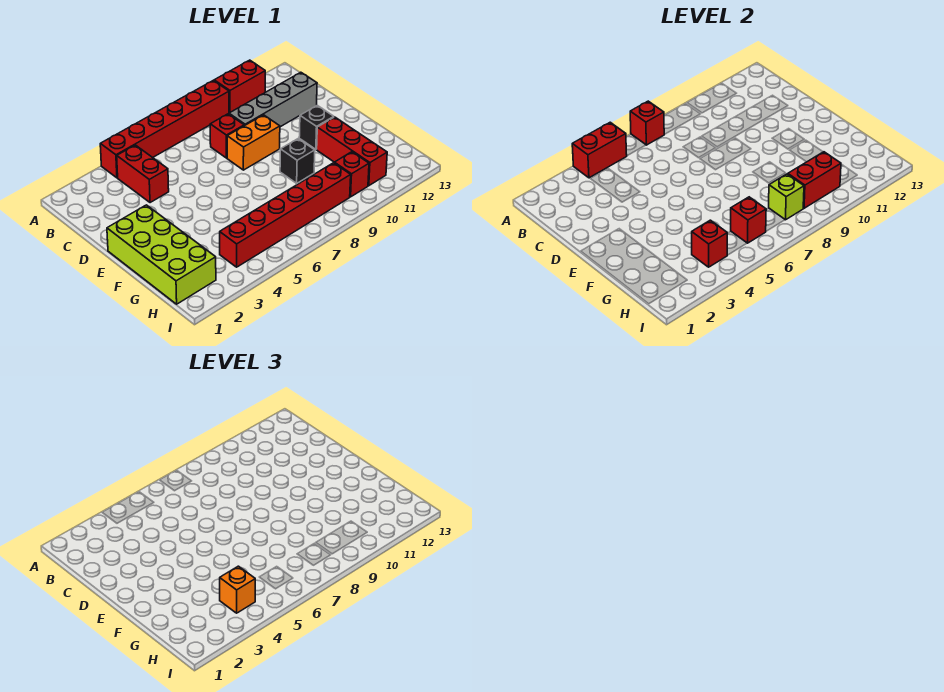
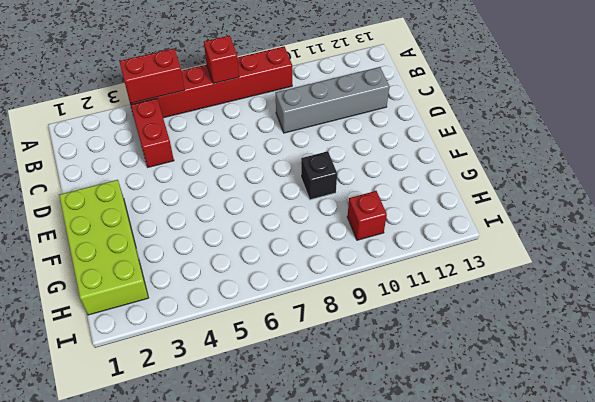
none -> red brick A10:A11 level 1
none -> red brick C8 level 1
none -> orange brick D8:D9 level 1

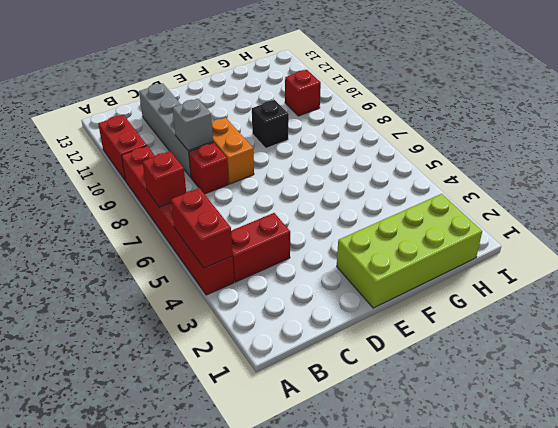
grey brick C9 level 2 -> none
none -> black brick E11 level 1
none -> red brick F11:H11 level 1
none -> red brick H4:H9 level 1

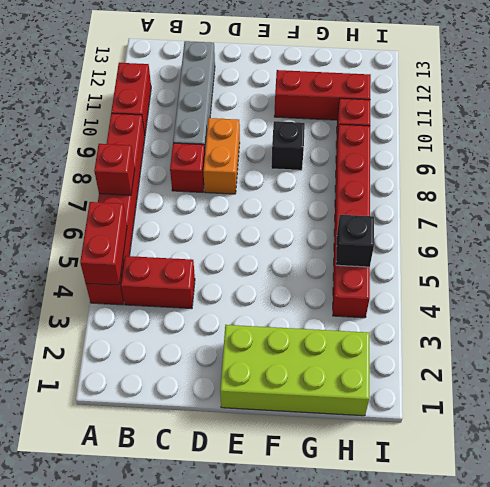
black brick H5 level 2 -> black brick E11 level 1
none -> red brick H4 level 2
none -> red brick H6 level 2
none -> lime brick H8 level 2

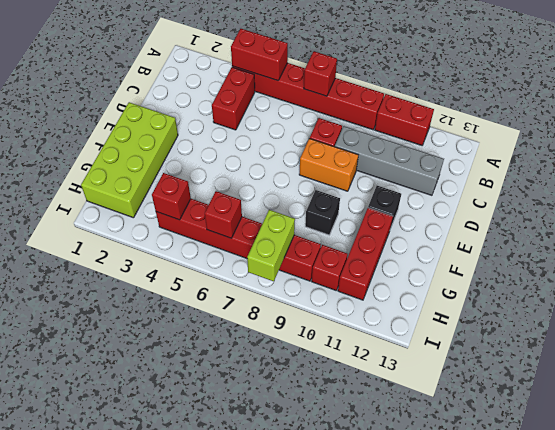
lime brick H8:I8 level 2 -> lime brick H8 level 2
none -> red brick H9:H10 level 2
none -> orange brick H4 level 3

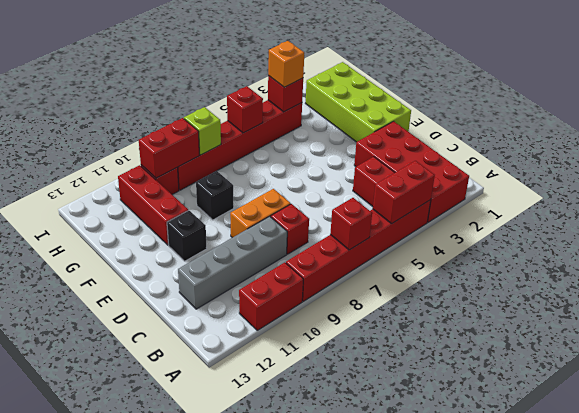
red brick A2:D3 level 1 -> none

